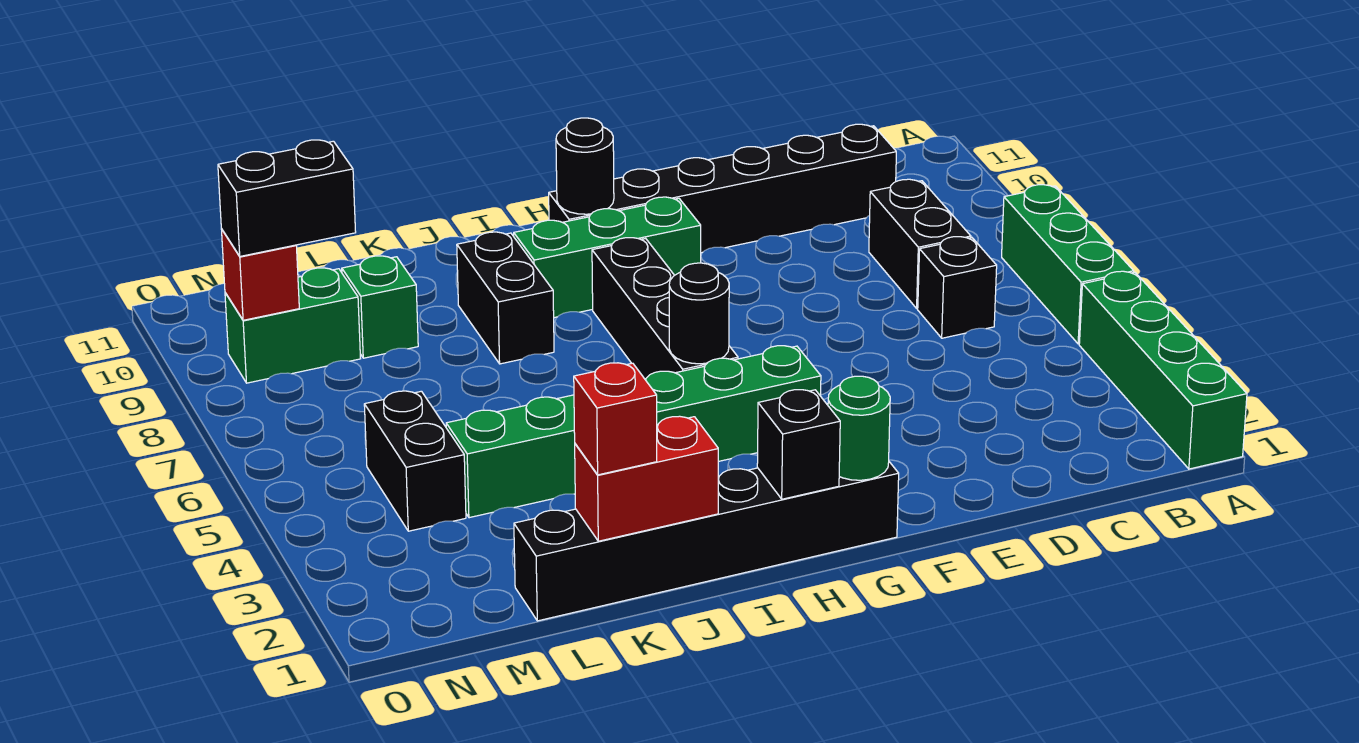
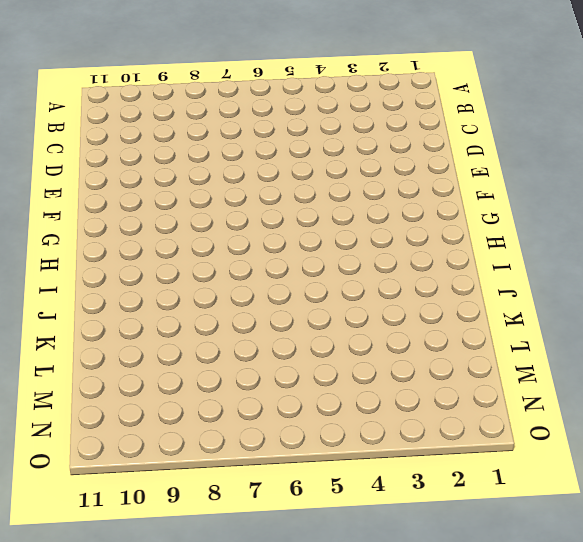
none -> green brick A1:A4 level 1
none -> green brick A5:A7 level 1
none -> black brick C6 level 1

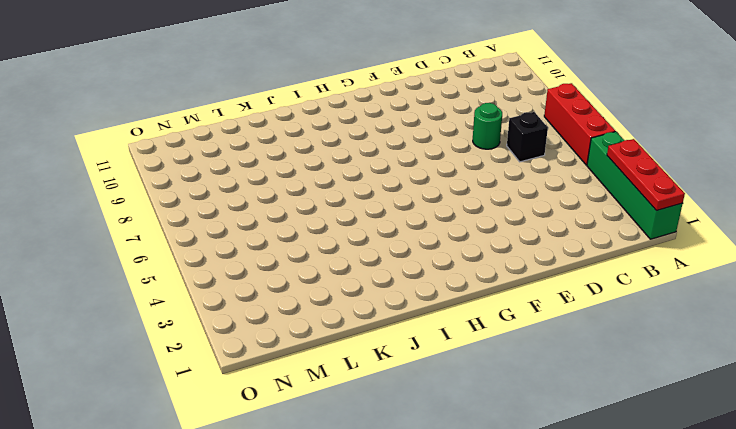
red plate A1:A3 level 2 -> none
red brick A5:A7 level 1 -> green brick A5:A7 level 1
green round brick D7 level 1 -> green round brick G1 level 2
none -> black brick C7:C8 level 1
none -> black brick C10:H10 level 1
none -> black brick G1:L1 level 1

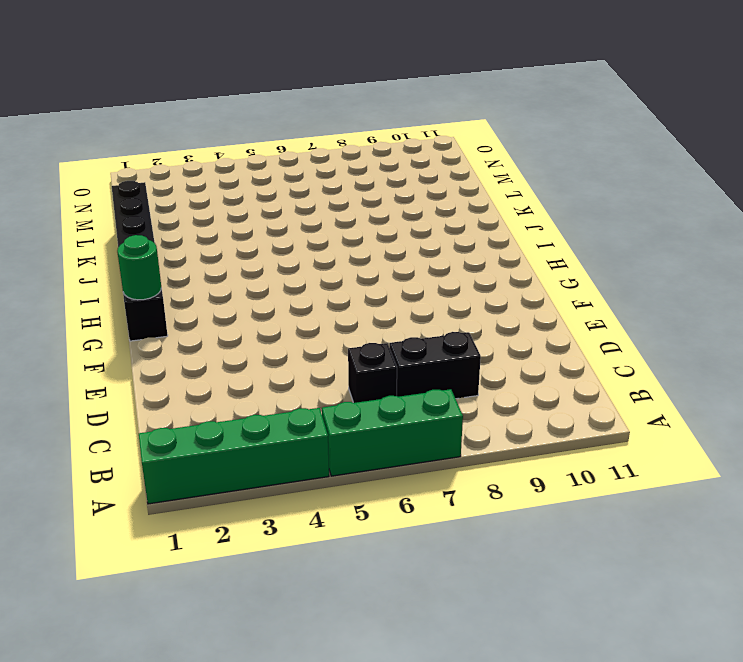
none -> black brick C10:H10 level 1
none -> green brick G4:L4 level 1
none -> green brick G9:I9 level 1

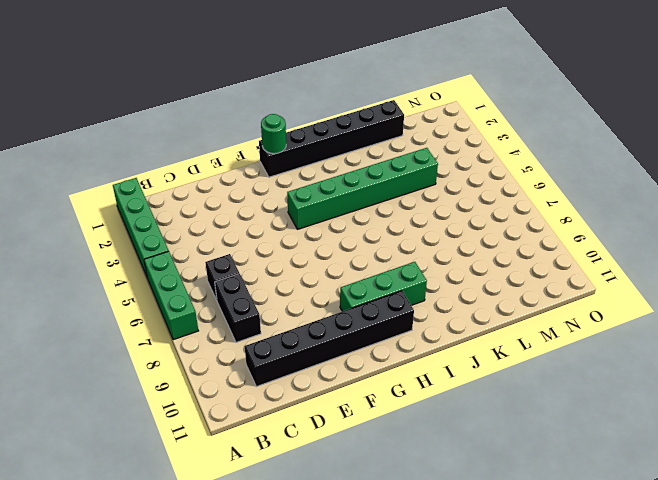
none -> black brick H5:H8 level 1
none -> black brick J8:J9 level 1
none -> green brick L9 level 1

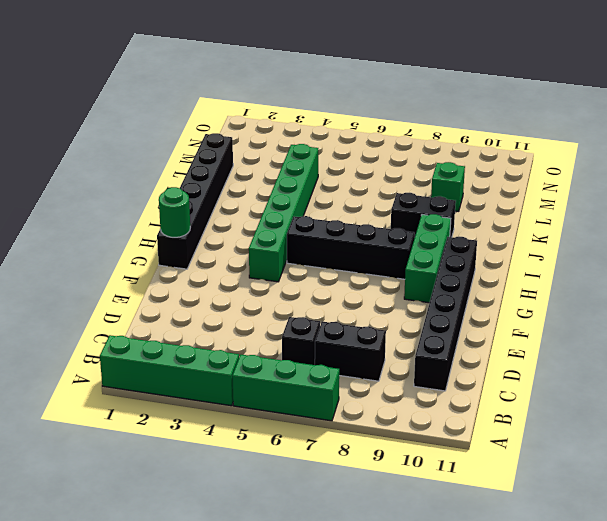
none -> black brick M4:M5 level 1
none -> green brick M9:N9 level 1
none -> black brick H1 level 2

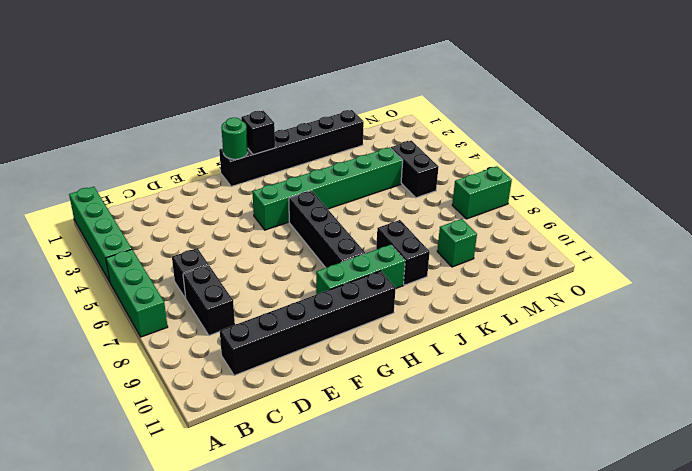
green brick N7:O7 level 1 -> green brick M9:N9 level 1
none -> black round brick H5 level 2
none -> black round brick H10 level 2
none -> red brick J1:K1 level 2

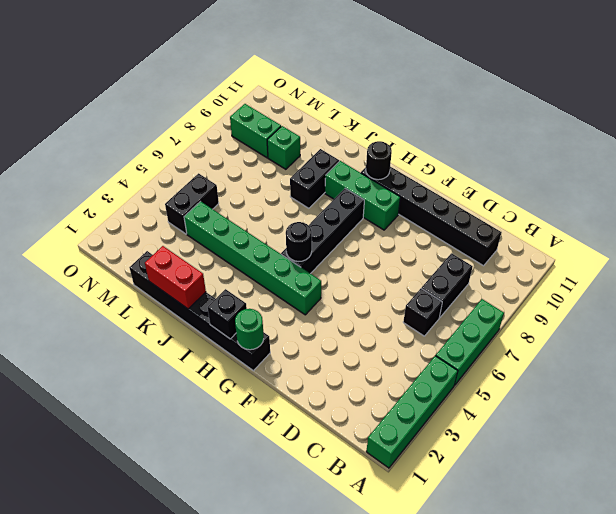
none -> red brick N9 level 2
none -> red brick K1 level 3
none -> black brick M9:N9 level 3

